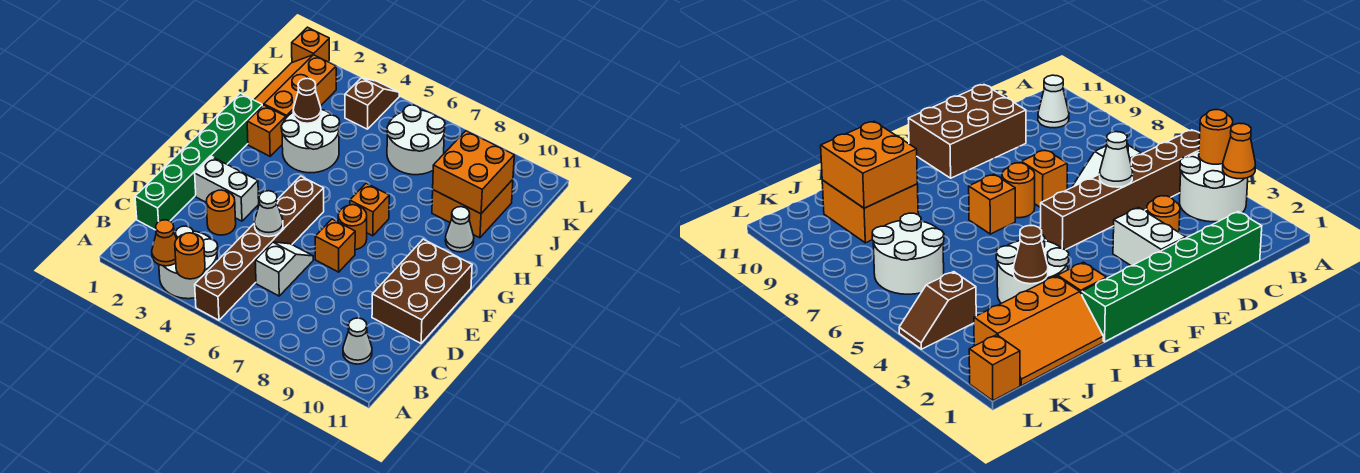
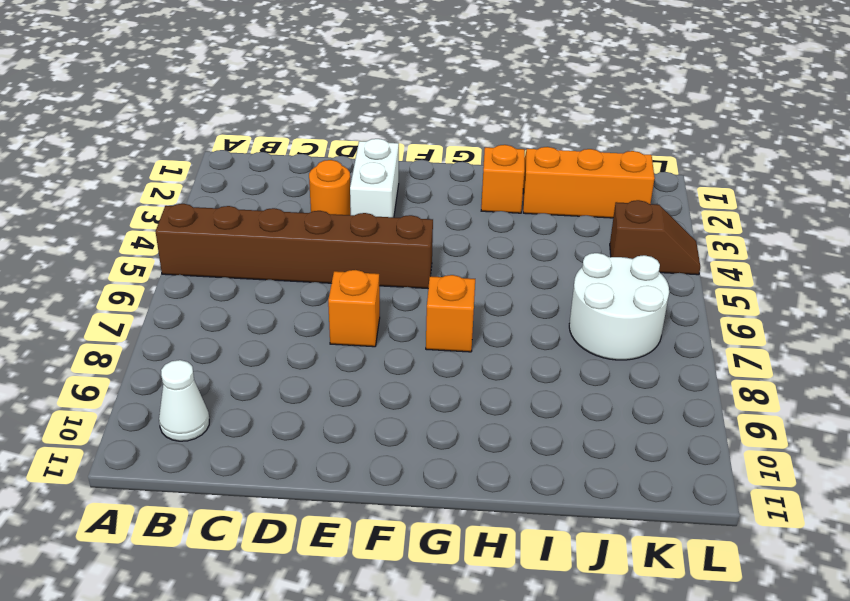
none -> white round brick A3:B4 level 1
none -> green brick C1:H1 level 1
none -> white slope C6:D6 level 1 top C

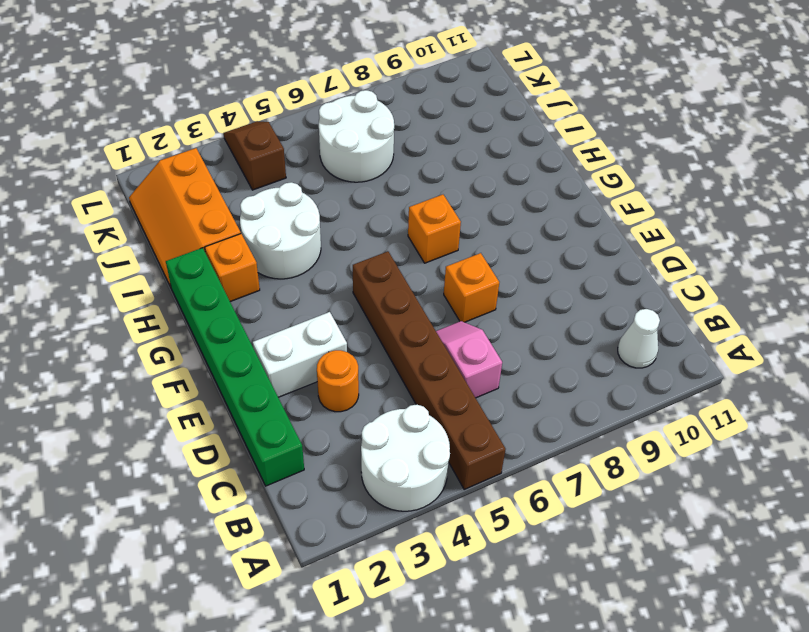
pink slope C6:D6 level 1 top C -> white slope C6:D6 level 1 top C
none -> brown brick D10:F11 level 1
none -> orange round brick F7 level 1
none -> white cone H10 level 1

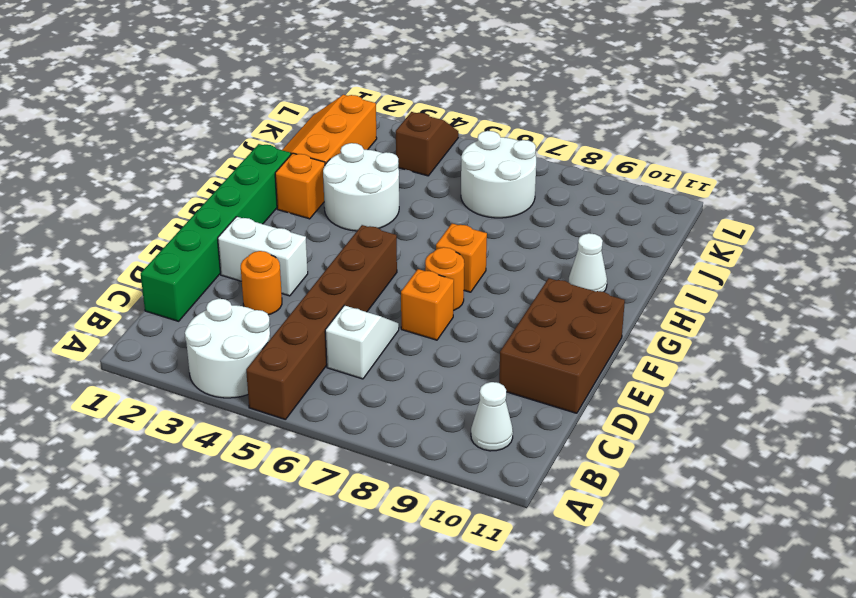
none -> orange brick I9:J10 level 1
none -> orange brick L1 level 1
none -> orange cone A3 level 2

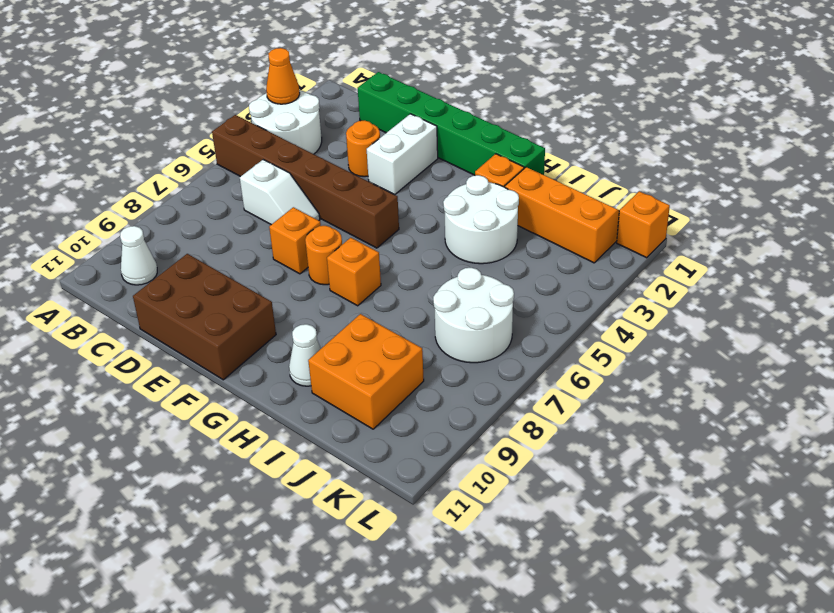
none -> brown slope K4:L4 level 1 top K
none -> orange round brick A4 level 2
none -> white cone D5 level 2

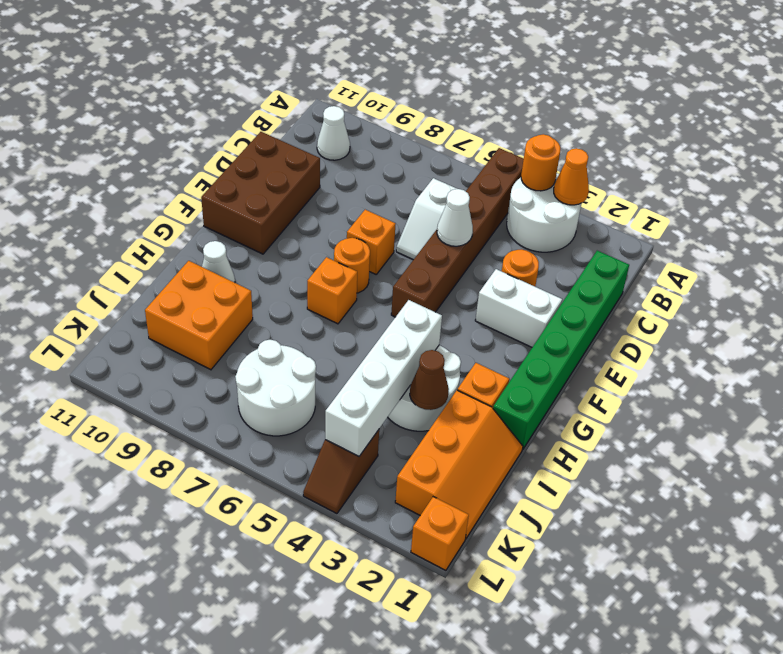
white brick H4:K4 level 2 -> none
none -> orange brick I9:J10 level 2

